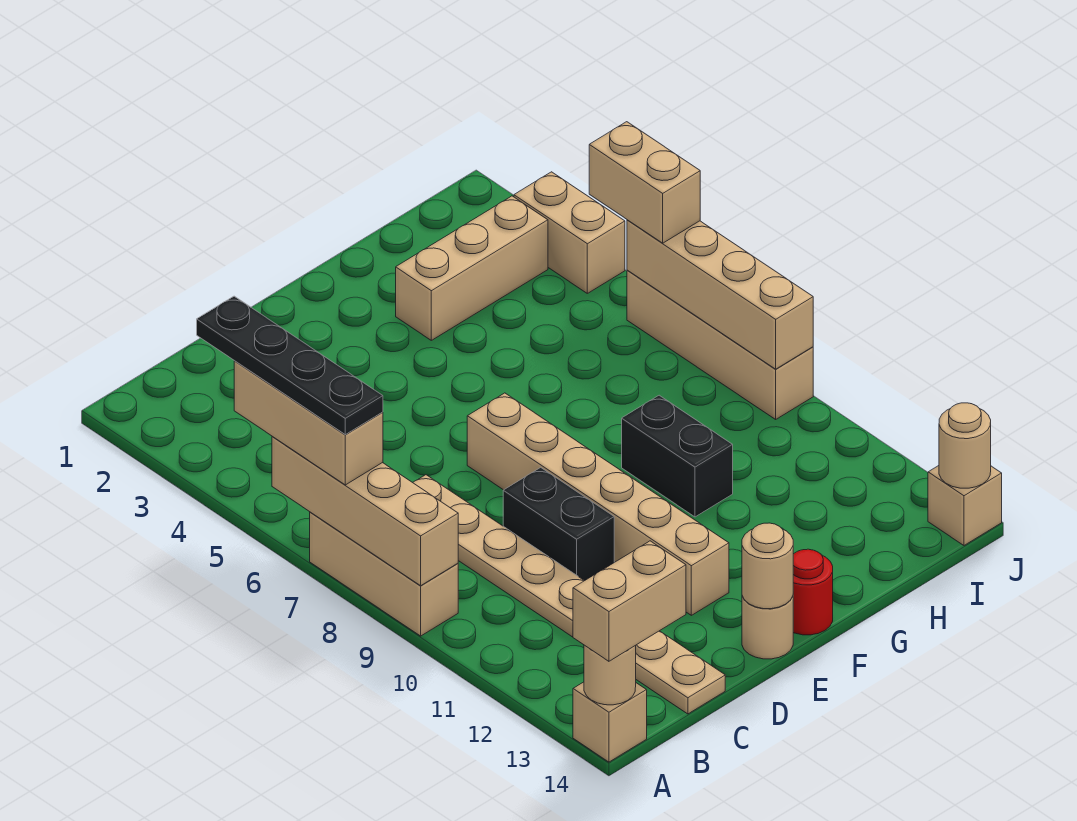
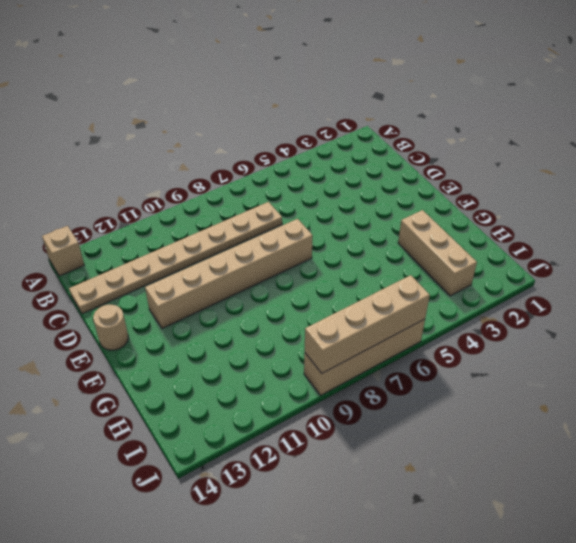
none -> tan brick A7:A9 level 1
none -> black brick D9:D10 level 1
none -> red round brick F14 level 1

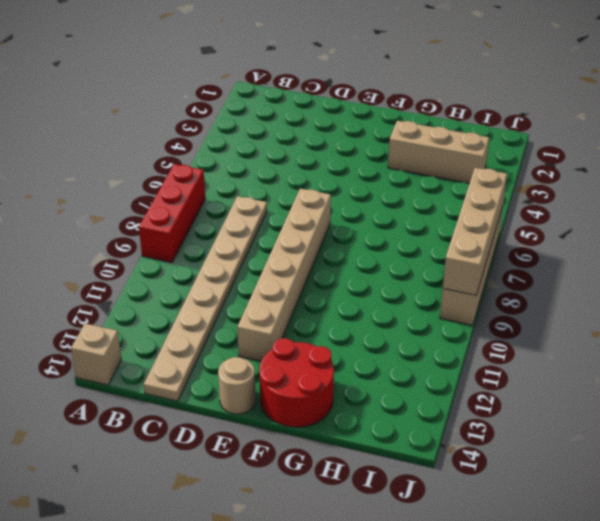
red brick A7:A9 level 1 -> tan brick A7:A9 level 1
red round brick F13:G14 level 1 -> red round brick F14 level 1
none -> black brick D9:D10 level 1
none -> black brick G9:G10 level 1
none -> tan brick J3:J4 level 1

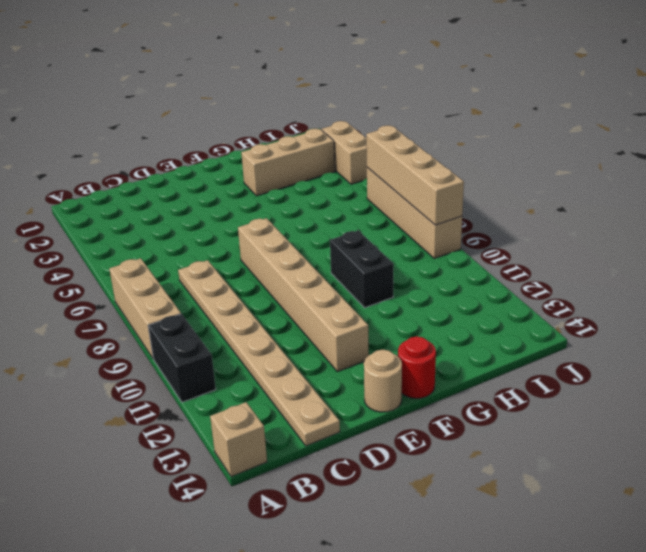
black brick A10:A11 level 1 -> black brick D9:D10 level 1
none -> tan brick J14 level 1
none -> tan brick A6:A9 level 2
none -> tan round brick A14 level 2

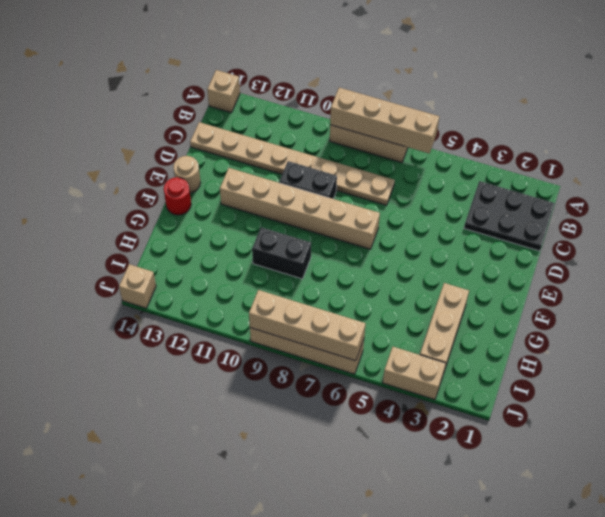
black plate B1:C3 level 1 -> none
none -> tan round brick A14 level 2
none -> tan round brick E14 level 2
none -> tan round brick J14 level 2

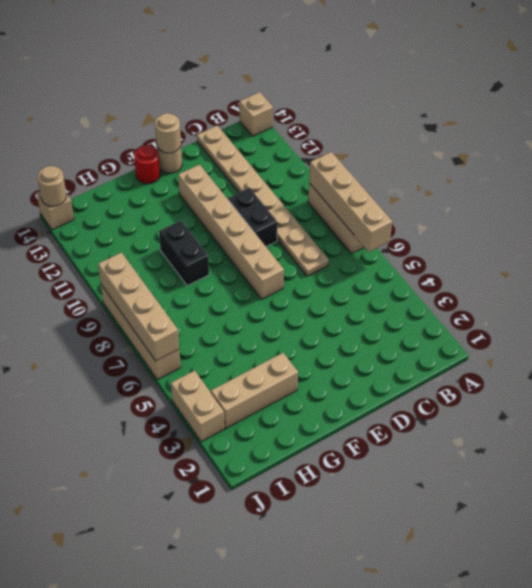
none -> tan round brick A14 level 2
none -> tan brick A5:A7 level 3
none -> tan brick A14:B14 level 3

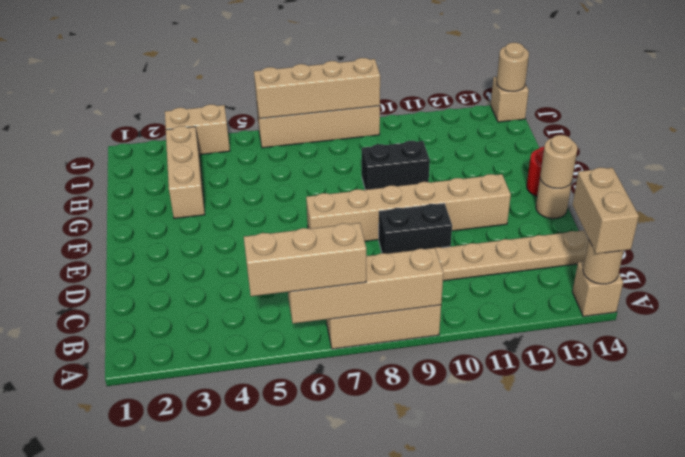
none -> tan brick J5:J6 level 3
none -> black plate A4:A7 level 4

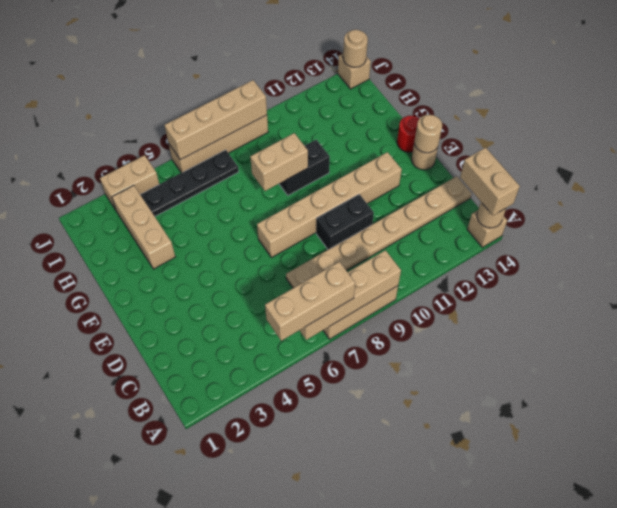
tan brick G8:G9 level 2 -> tan brick J5:J6 level 3
black plate I4:I7 level 1 -> black plate A4:A7 level 4

